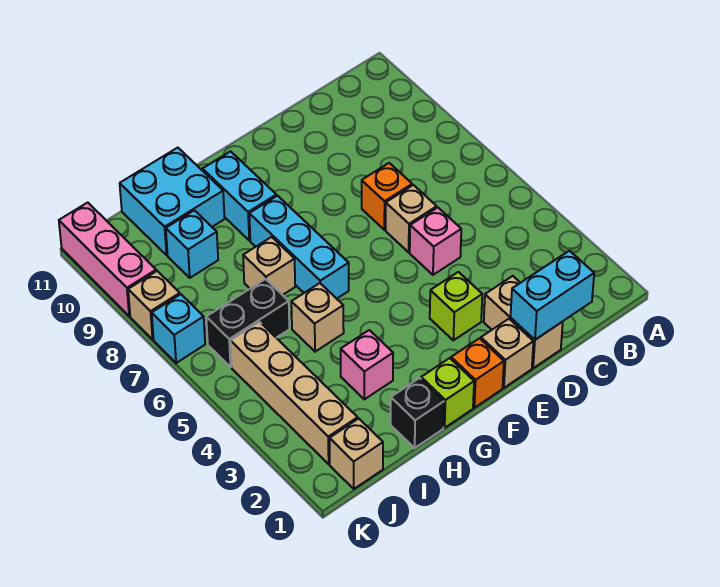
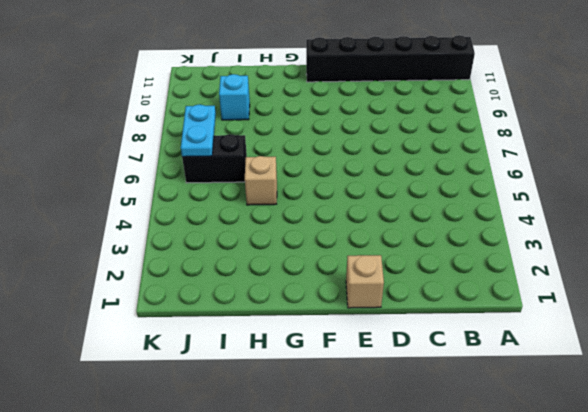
black brick A11:F11 level 1 -> none
cyan plate J6:J7 level 2 -> none
none -> tan brick D1:D2 level 1
none -> pink brick D5 level 1
none -> tan brick D6 level 1

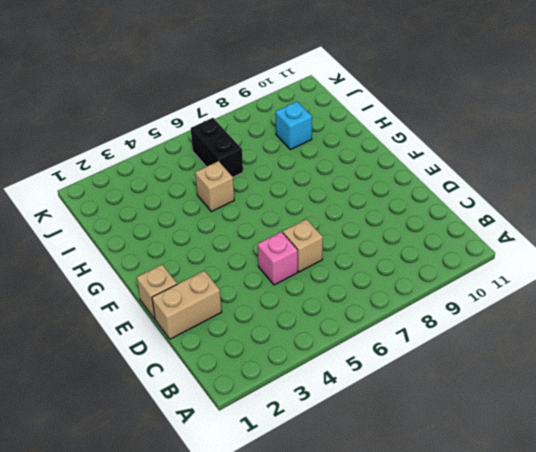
none -> orange brick D7 level 1
none -> lime brick E3 level 1
none -> orange brick F1 level 1

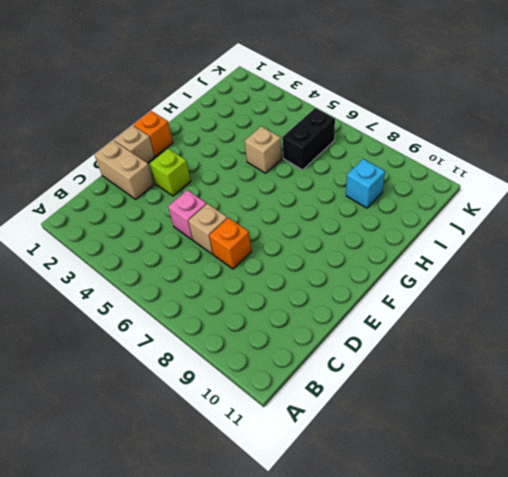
none -> lime brick G1 level 1
none -> cyan brick G6:G8 level 1
none -> cyan brick G9:G10 level 1

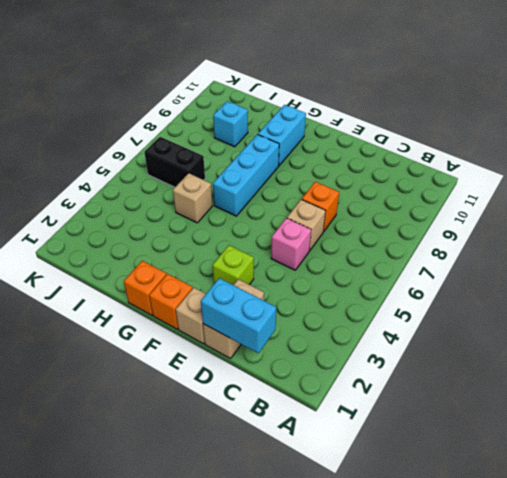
orange brick G1 level 1 -> lime brick G1 level 1
none -> black brick H1 level 1
none -> pink brick H3 level 1
none -> tan brick H7 level 1

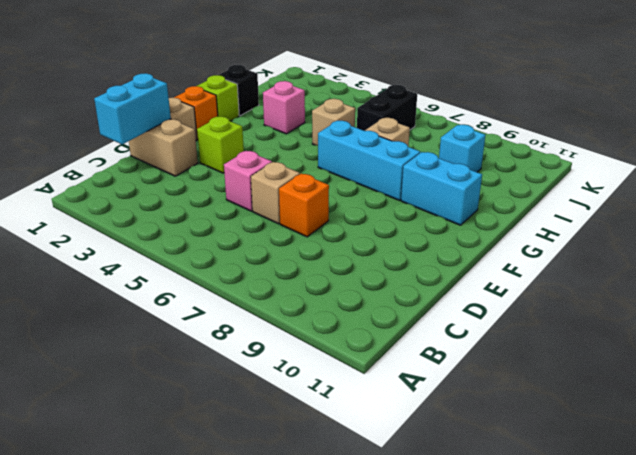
none -> cyan brick H10:I11 level 1
none -> tan brick J1 level 1
none -> tan brick J2:J5 level 1

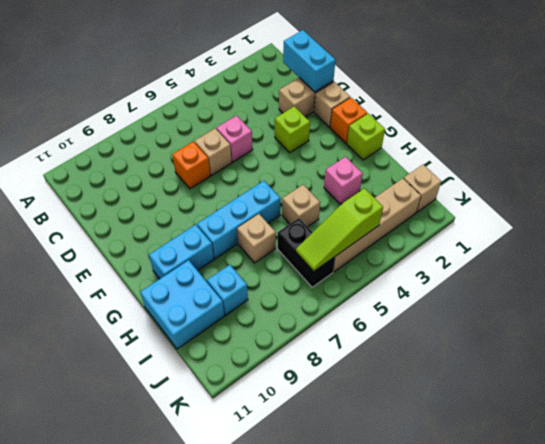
lime slope J4:J6 level 2 top 4 -> none
none -> black brick H1 level 1
none -> cyan brick K7 level 1
none -> tan brick K8 level 1

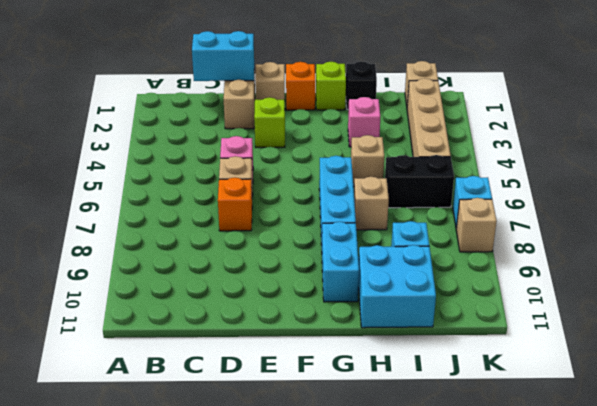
none -> pink brick K9:K11 level 1

